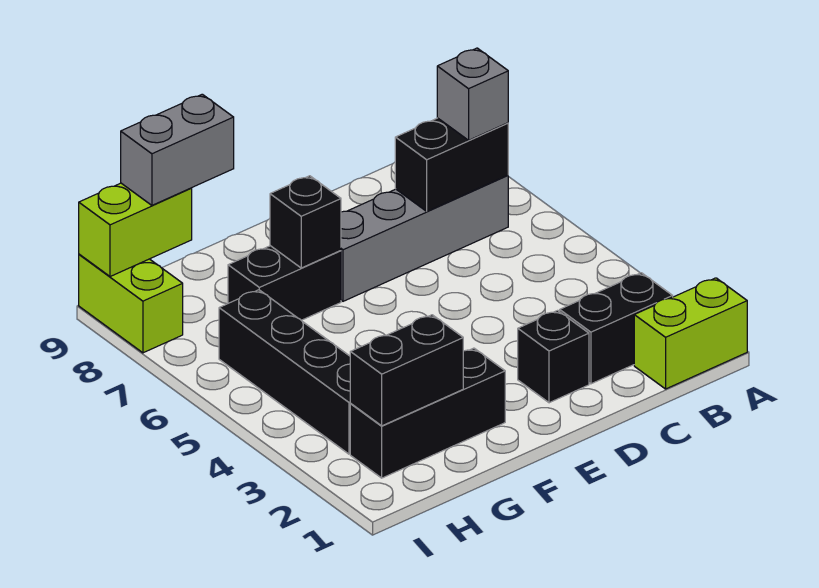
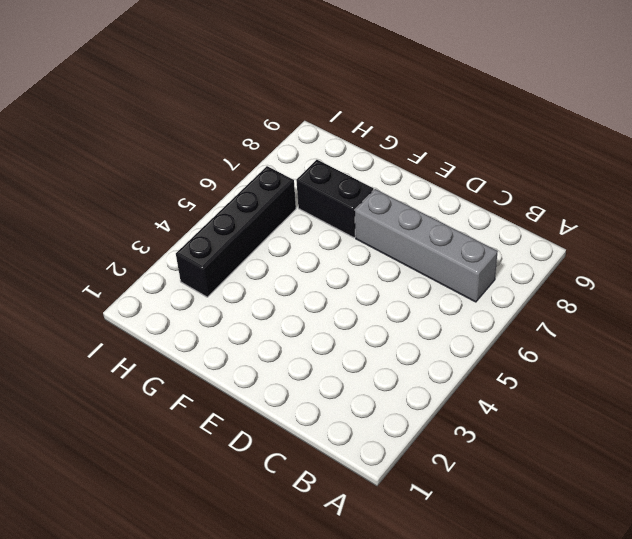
none -> lime brick A1:B1 level 1
none -> black brick B2:C2 level 1
none -> black brick D2 level 1

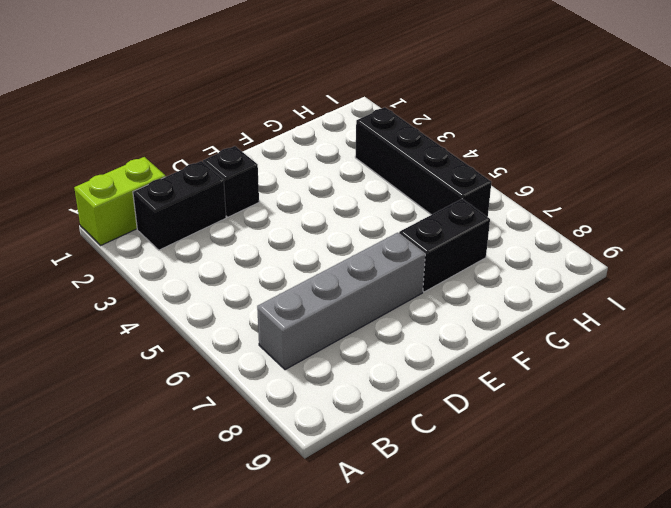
none -> black brick F2:H2 level 1
none -> lime brick I8:I9 level 1
none -> black brick B7:C7 level 2

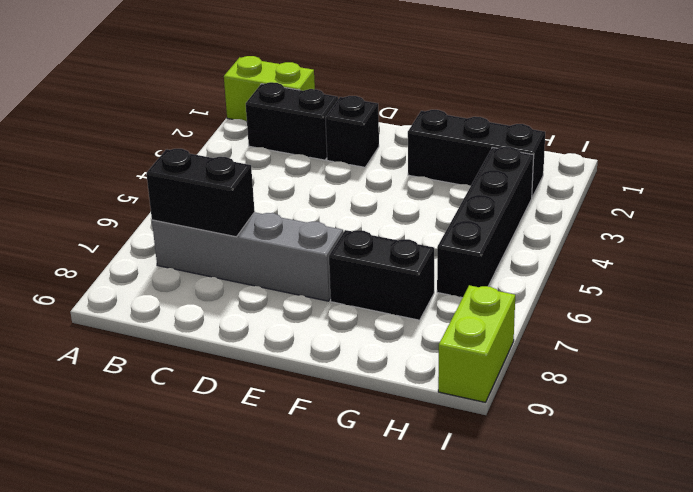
none -> black brick F7 level 2
none -> black brick G2:H2 level 2
none -> lime brick H9:I9 level 2

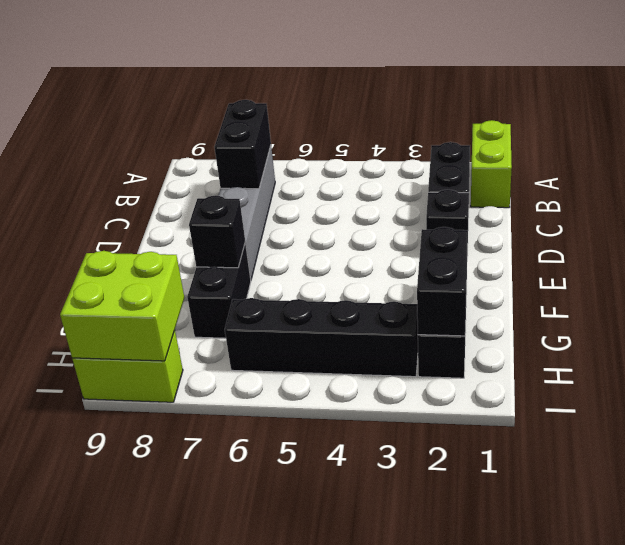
lime brick H8:I9 level 2 -> lime brick H9:I9 level 2
none -> grey brick B7 level 3
none -> grey brick G9:H9 level 3

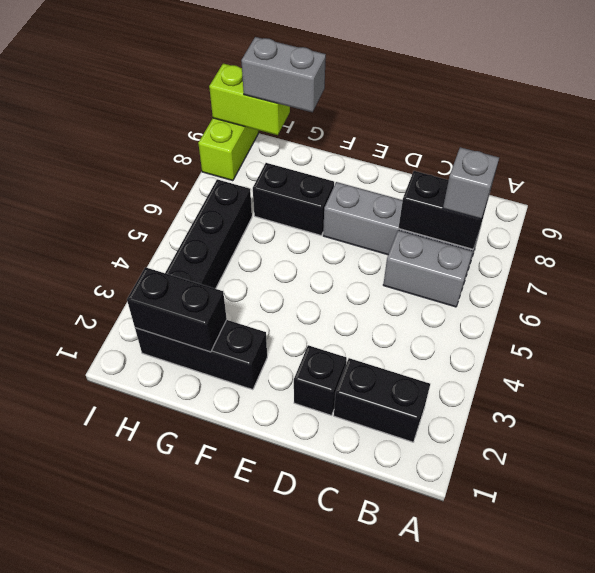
grey brick B6:C6 level 1 -> none
none -> lime brick A1:B1 level 1
none -> black brick F7 level 2

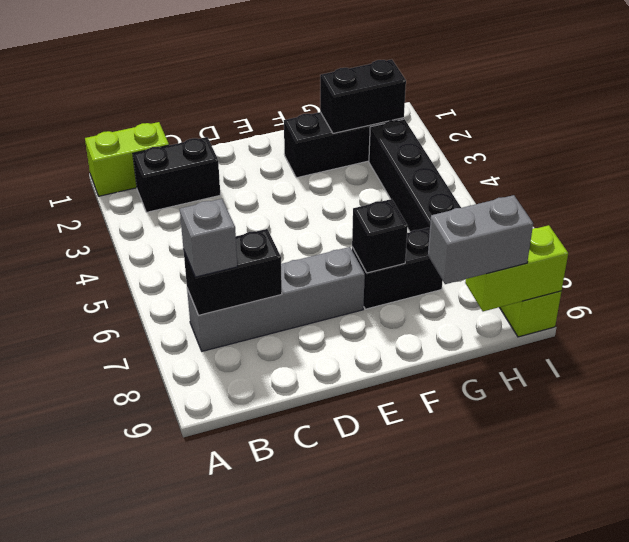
none -> black brick D2 level 1

